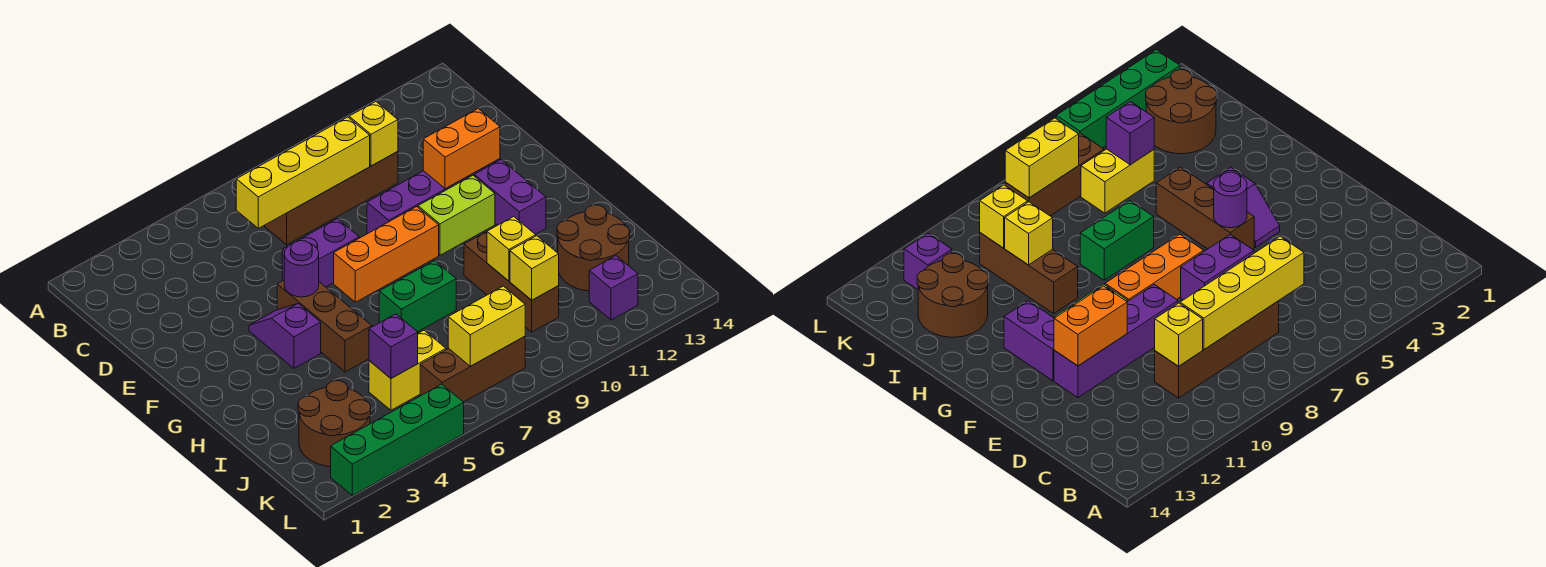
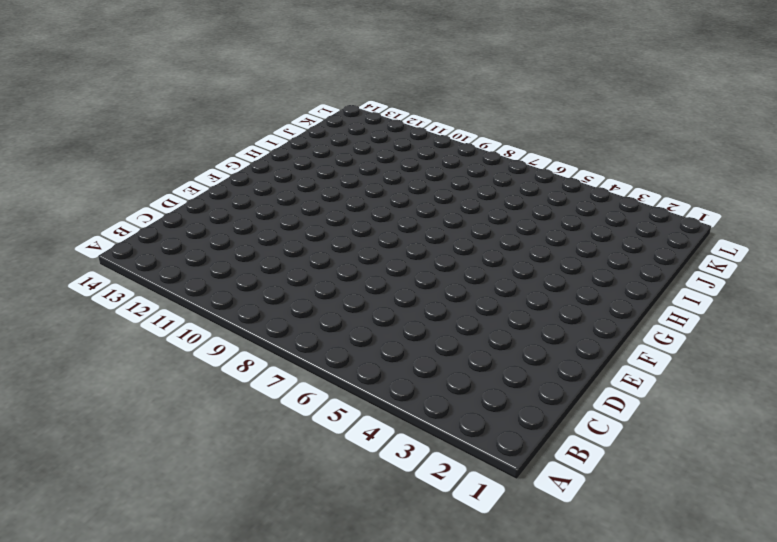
none -> brown brick C7:C10 level 1
none -> purple brick E6:E7 level 1
none -> purple brick E9:E12 level 1

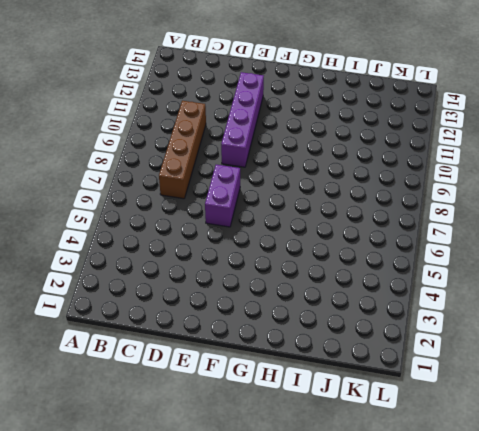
none -> purple slope F4:G4 level 1 top G
none -> brown brick F5:H5 level 1
none -> orange brick F7:F9 level 1

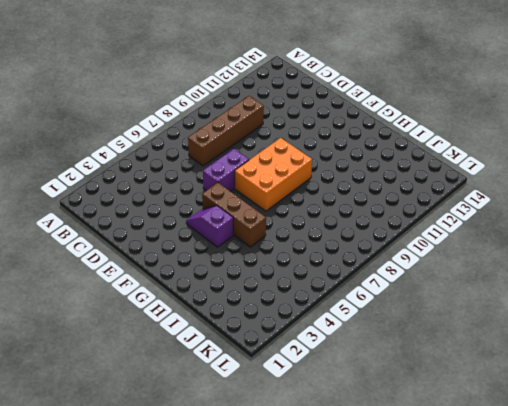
orange brick F7:G9 level 1 -> orange brick F7:F9 level 1
none -> purple brick E9:E12 level 1
none -> lime brick F10:F11 level 1
none -> purple brick F12:G12 level 1

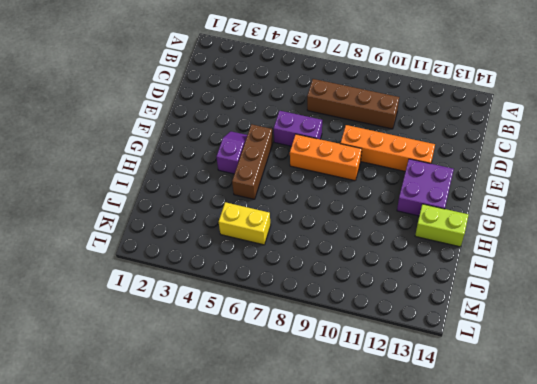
orange brick E9:E12 level 1 -> purple brick E9:E12 level 1
purple brick F12:G13 level 1 -> purple brick F12:G12 level 1
lime brick H13:H14 level 1 -> lime brick F10:F11 level 1
none -> green brick H7:H8 level 1
none -> brown brick H10:J10 level 1
none -> brown round brick I12:J13 level 1

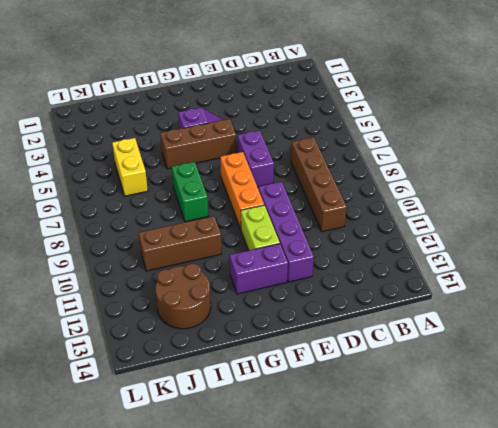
none -> brown round brick J2:K3 level 1
none -> brown brick K6:K8 level 1
none -> purple brick K12 level 1

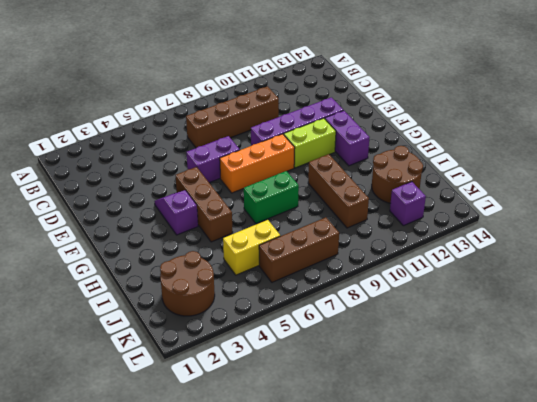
none -> green brick L2:L5 level 1
none -> yellow brick C6:C9 level 2
none -> yellow brick C10 level 2

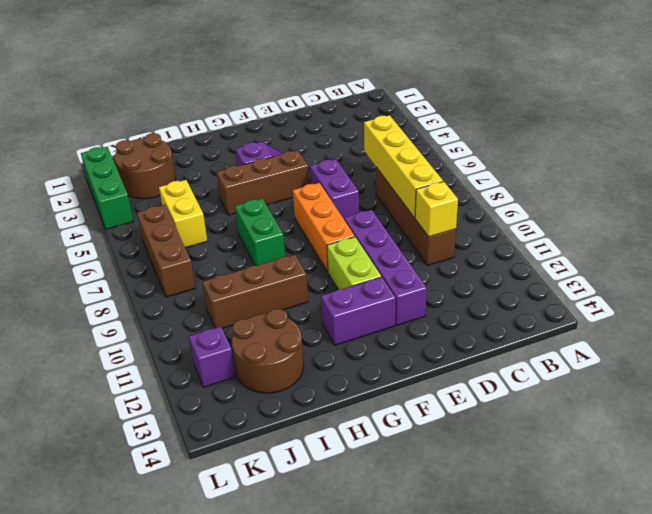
green brick L2:L4 level 1 -> green brick L2:L5 level 1
none -> orange brick E11:E12 level 2
none -> purple round brick F5 level 2
none -> yellow brick I10 level 2

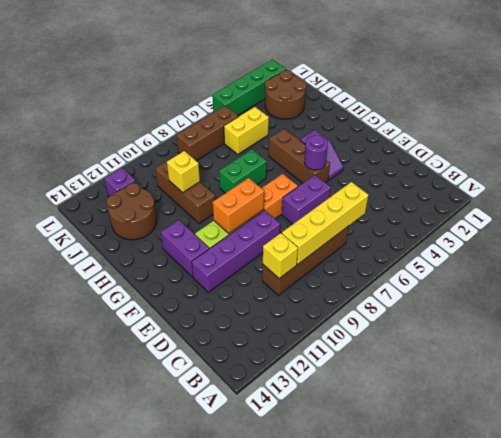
orange brick F9:F10 level 2 -> orange brick E11:E12 level 2
none -> purple brick J5 level 2
none -> yellow brick J10 level 2
none -> yellow brick K7:K8 level 2

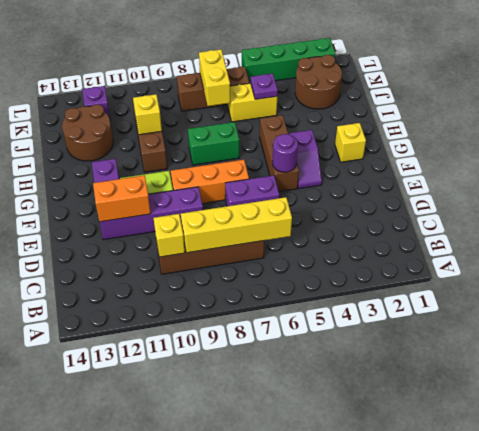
yellow brick G2 level 1 -> yellow brick J10 level 2
purple plate J5 level 2 -> purple brick J5 level 2
yellow brick J7:K7 level 2 -> yellow brick K7:K8 level 2

